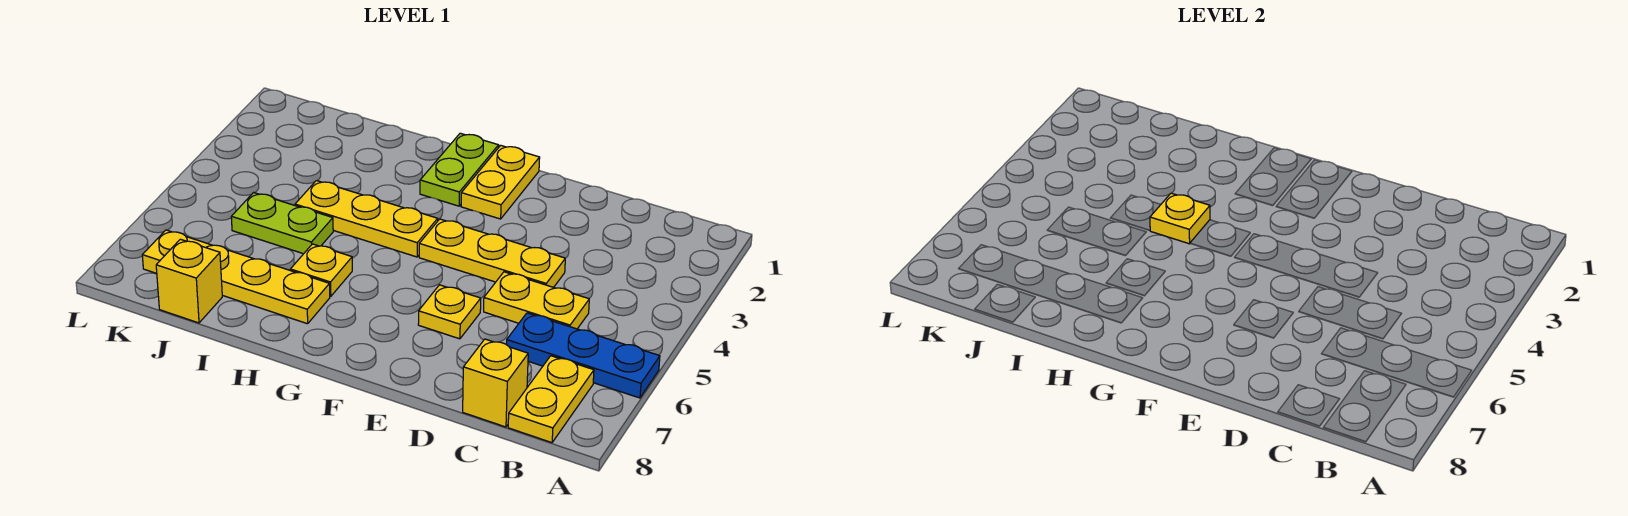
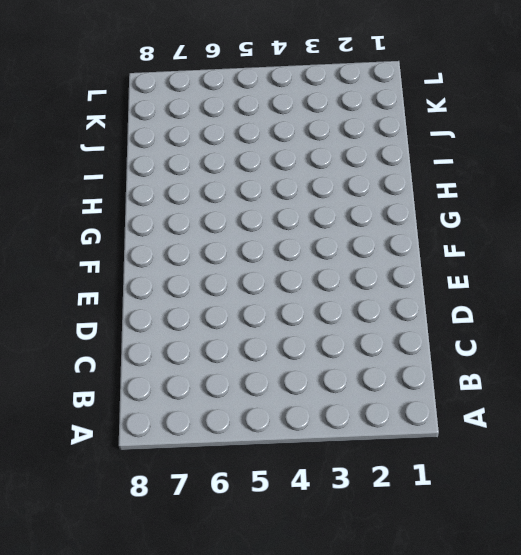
none -> blue plate A6:C6 level 1
none -> yellow plate B7:B8 level 1
none -> yellow plate C5:D5 level 1

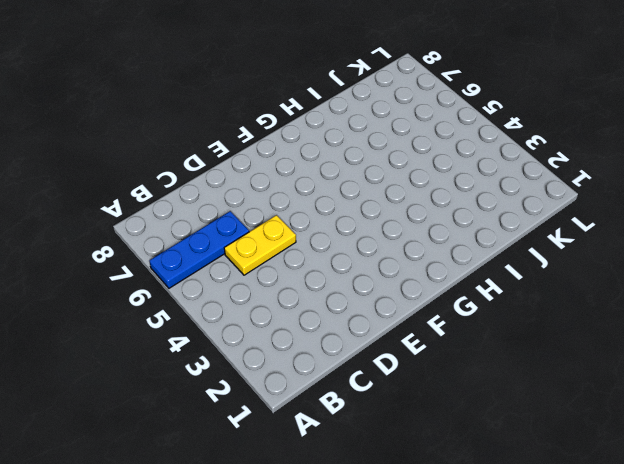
none -> yellow plate B7:B8 level 1
none -> yellow brick C8 level 1
none -> yellow plate D4:F4 level 1

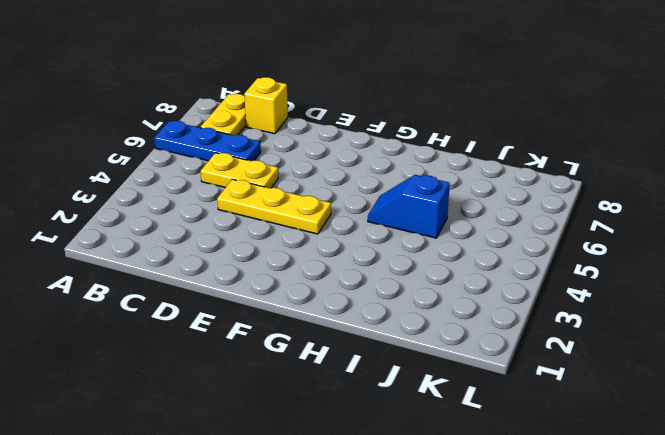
blue slope H5:I5 level 1 top I -> lime plate I5:J5 level 1
none -> yellow plate E6 level 1
none -> yellow plate F1:F2 level 1
none -> lime plate G1:G2 level 1

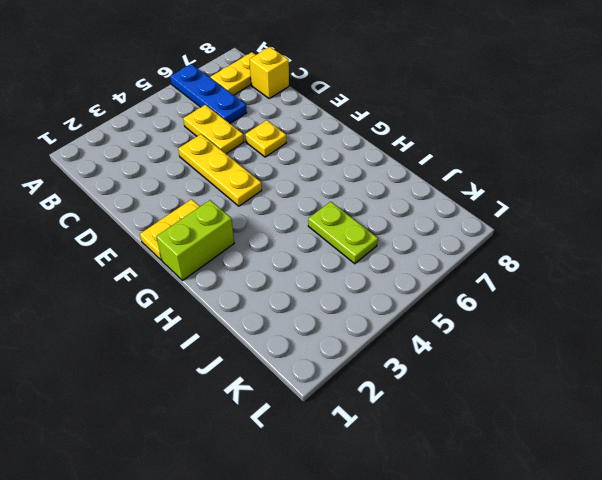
lime brick G1:G2 level 1 -> lime plate G1:G2 level 1
none -> yellow plate G4:I4 level 1
none -> yellow plate H6 level 1
none -> yellow plate H7:K7 level 1

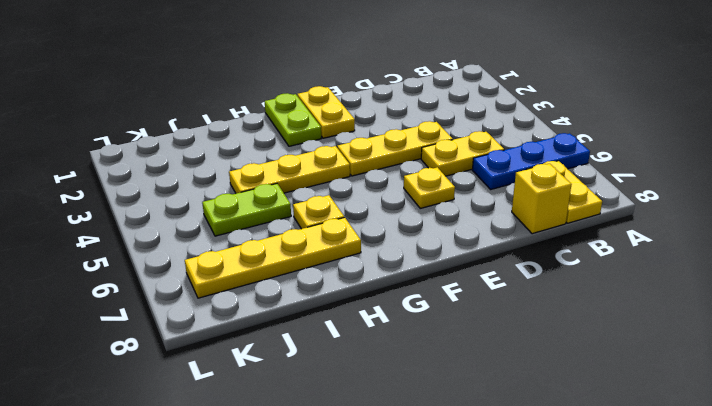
none -> yellow brick J8 level 1
none -> yellow plate H4 level 2

